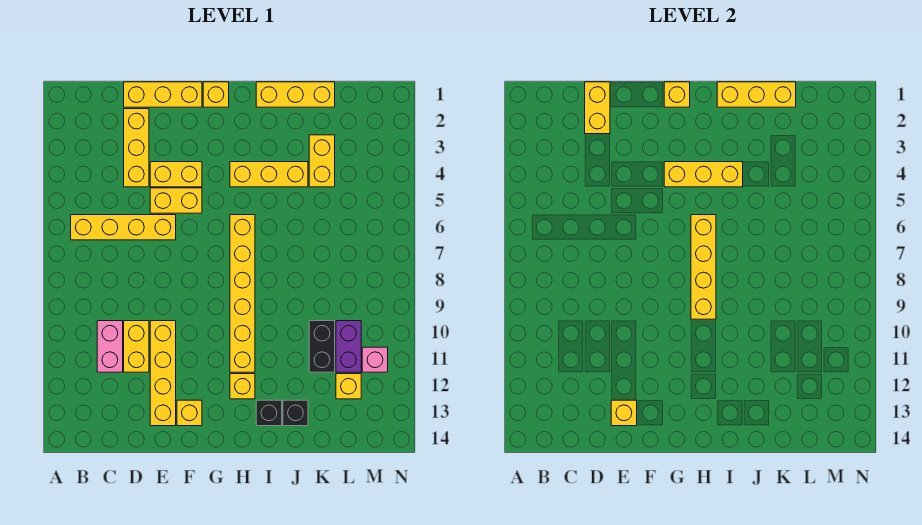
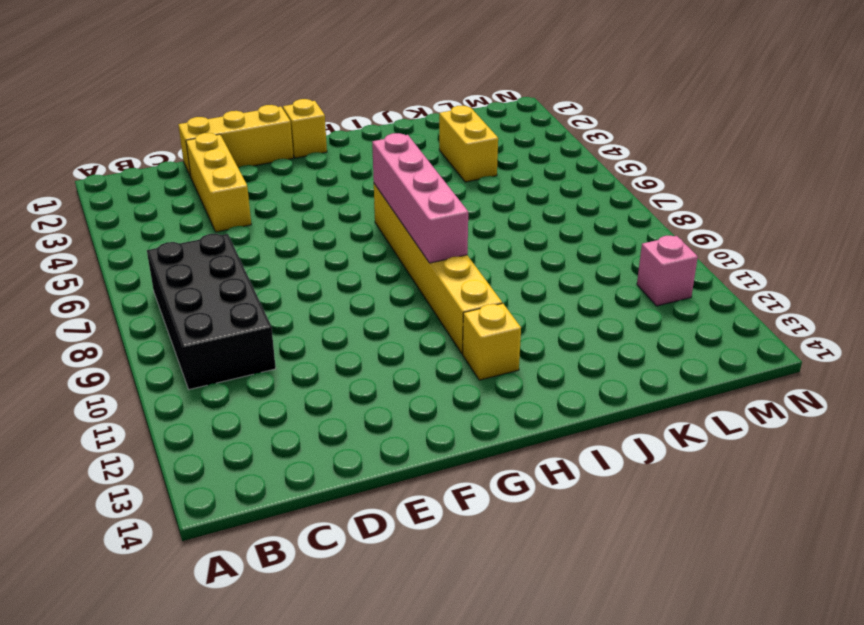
black brick B7:C10 level 1 -> pink brick C10:C11 level 1
pink brick H6:H9 level 2 -> yellow brick H6:H9 level 2
none -> yellow brick B6:E6 level 1
none -> yellow brick D10:D11 level 1
none -> yellow brick E4:F4 level 1

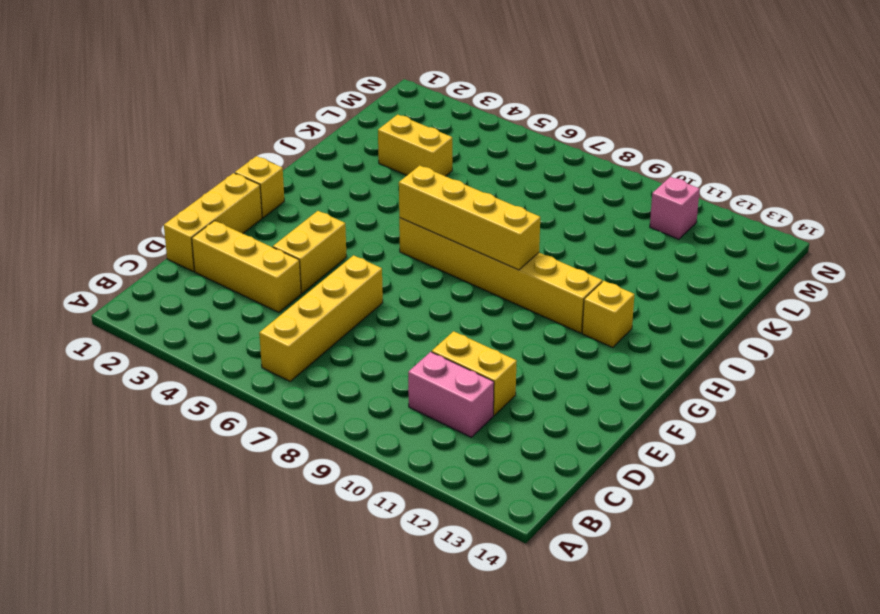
none -> yellow brick E5:F5 level 1
none -> yellow brick E10:E13 level 1
none -> yellow brick F13 level 1

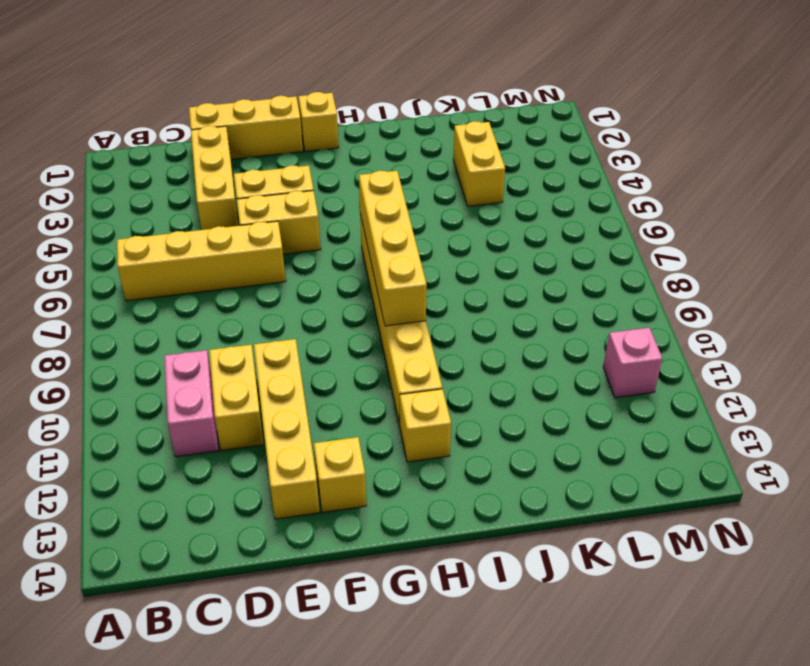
none -> yellow brick H4:J4 level 1
none -> yellow brick I1:K1 level 1
none -> black brick I13 level 1

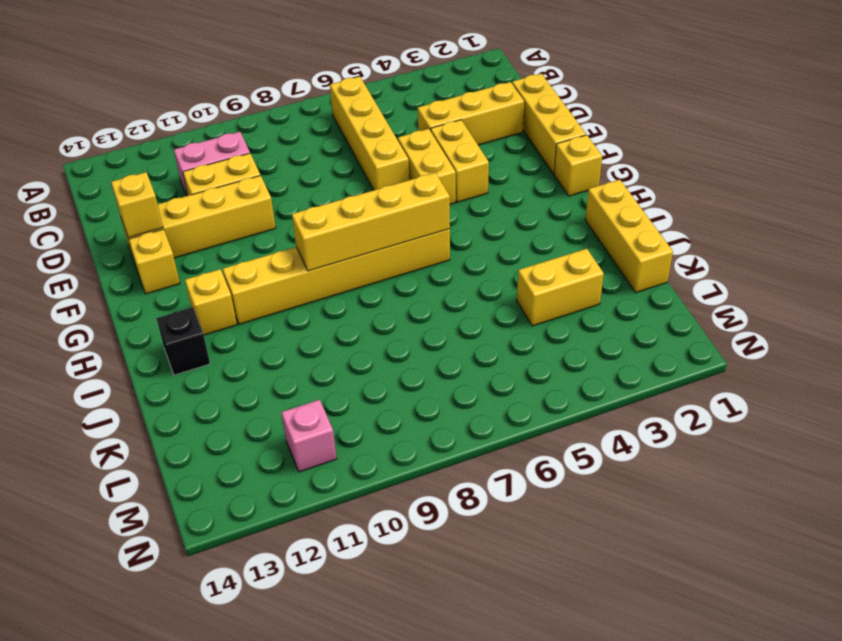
none -> yellow brick H4:J4 level 1
none -> black brick J13 level 1
none -> black brick K10:K11 level 1

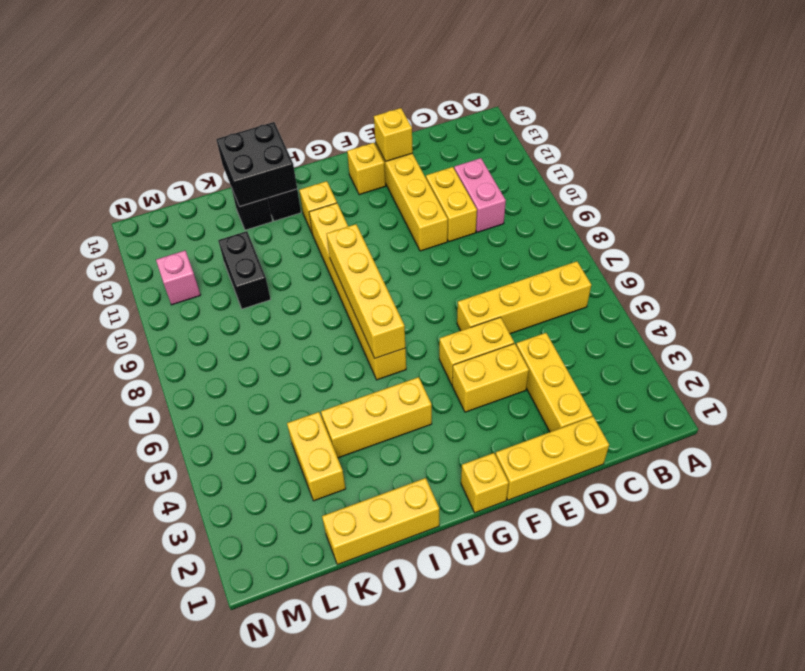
black brick I13:J14 level 2 -> none
none -> purple brick L10:L11 level 1
none -> yellow brick L12 level 1
none -> yellow brick D1:D2 level 2

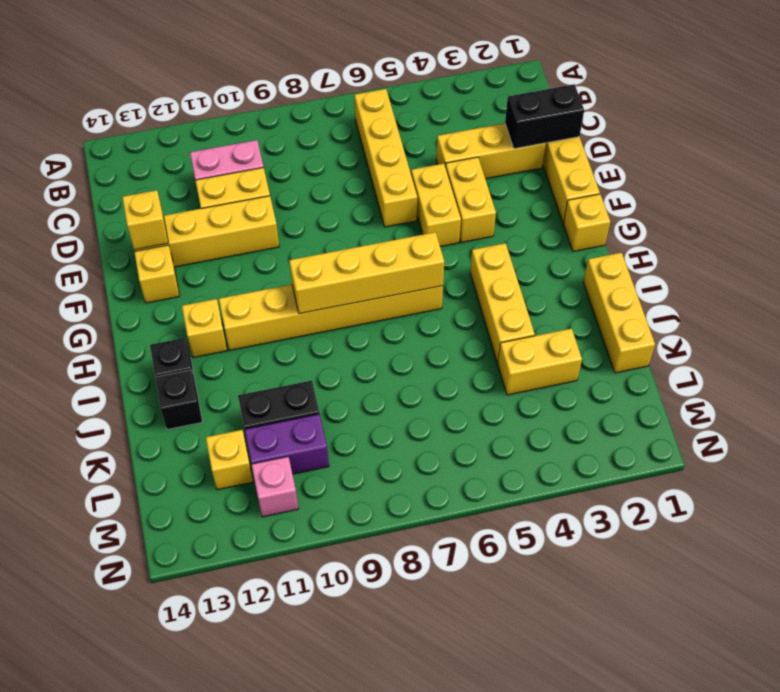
black brick D1:D2 level 2 -> yellow brick D1:D2 level 2
none -> yellow brick G1 level 2
none -> yellow brick G4:I4 level 2
none -> yellow brick I1:K1 level 2

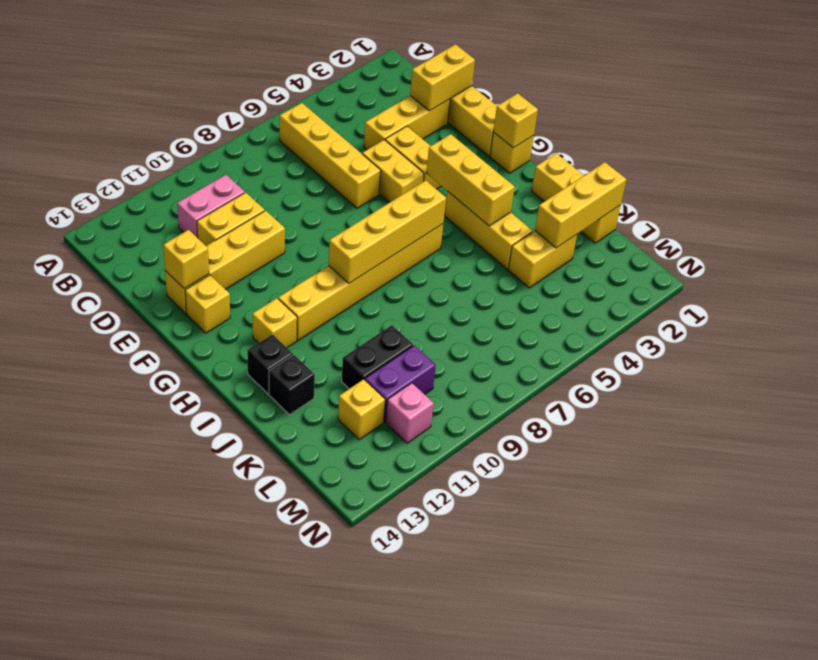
yellow brick K1:K3 level 2 -> yellow brick I1:K1 level 2

